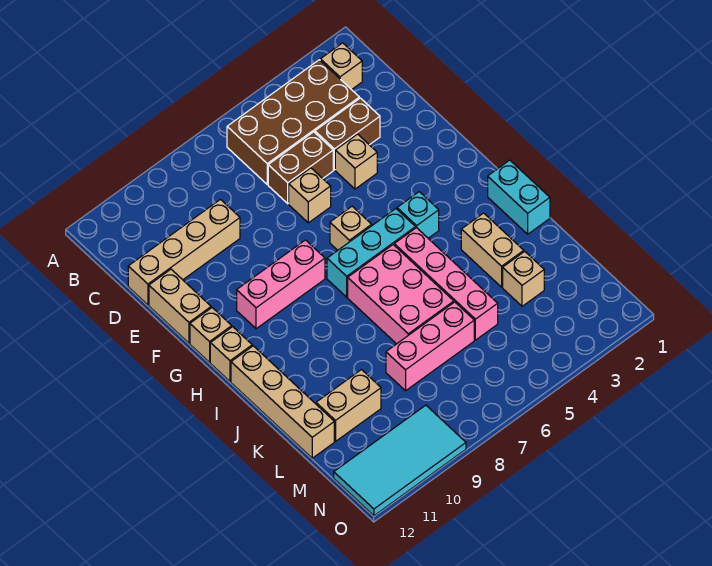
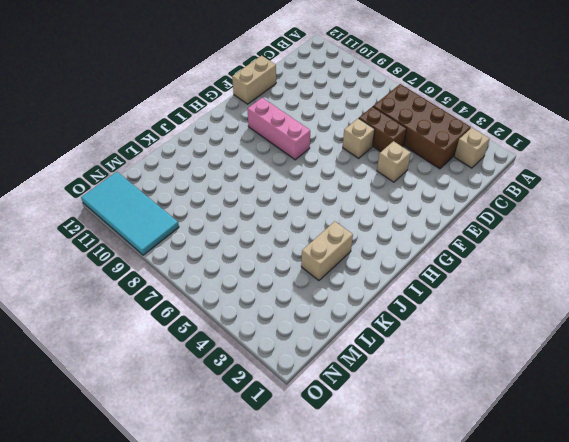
none -> brown brick D3:D4 level 1
none -> tan brick D9:D12 level 1
none -> tan brick G6 level 1

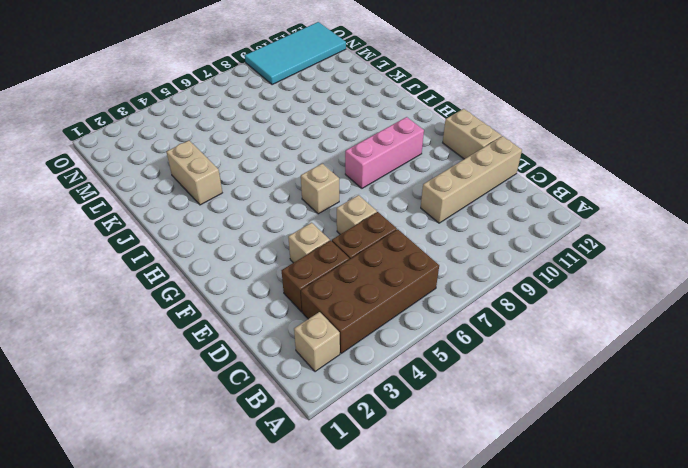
none -> tan brick G12 level 1
none -> cyan brick H4 level 1
none -> cyan brick H5:H7 level 1

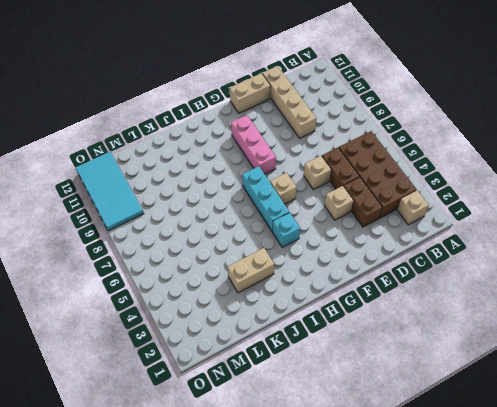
none -> tan brick G12 level 1
none -> tan brick H12 level 1
none -> cyan brick I1:J1 level 1

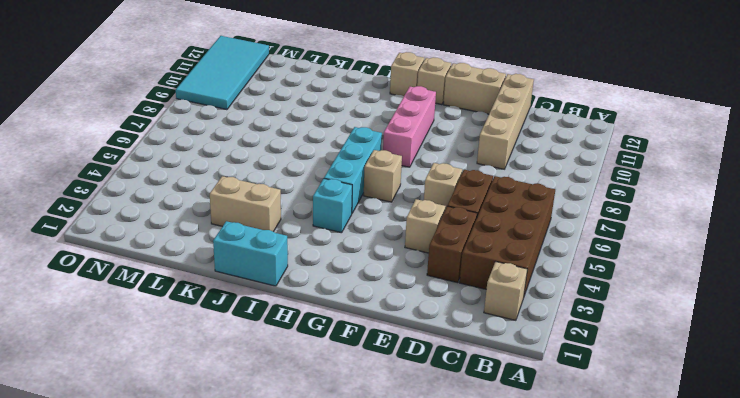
none -> pink brick I5:L5 level 1
none -> pink brick I6:K7 level 1
none -> tan brick I12:L12 level 1

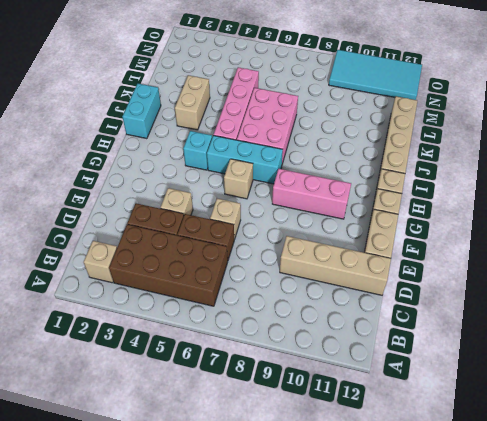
none -> tan brick L3 level 1
none -> pink brick L6:L8 level 1
none -> tan brick L10:L11 level 1

